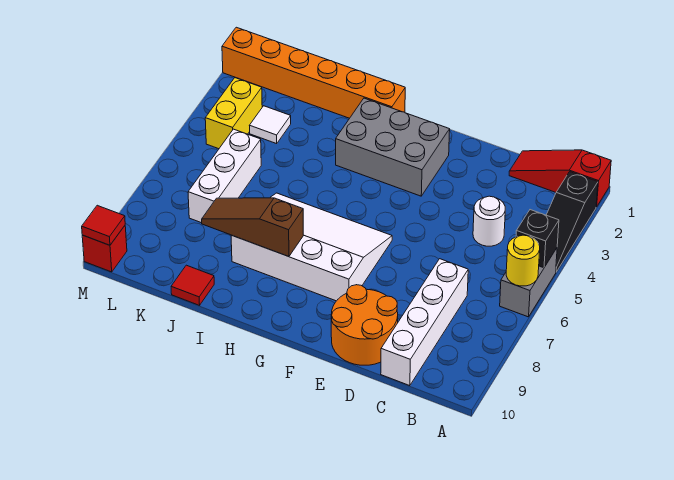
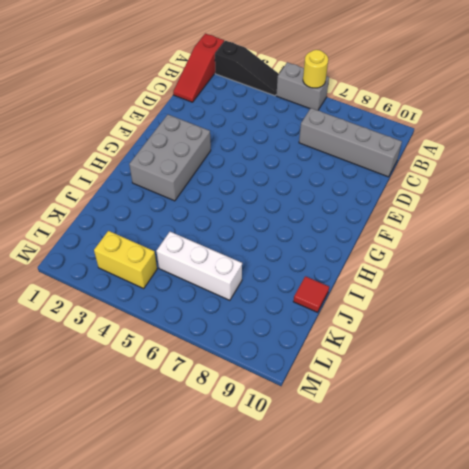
grey brick C7:C10 level 1 -> white brick C7:C10 level 1
none -> white round brick C4 level 1
none -> orange round brick D9:E10 level 1
none -> white slope F6:I8 level 1 top 8

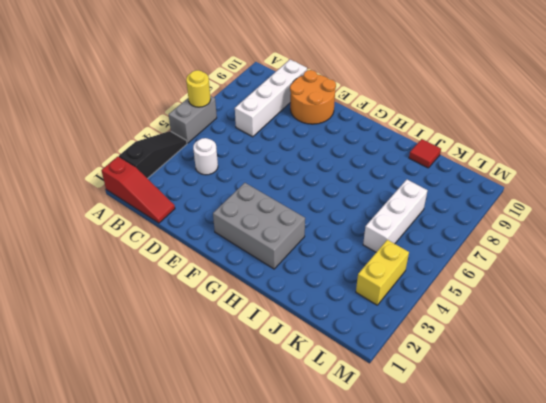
none -> white slope F6:I8 level 1 top 8
none -> orange brick H1:M1 level 1
none -> white tile K3 level 1

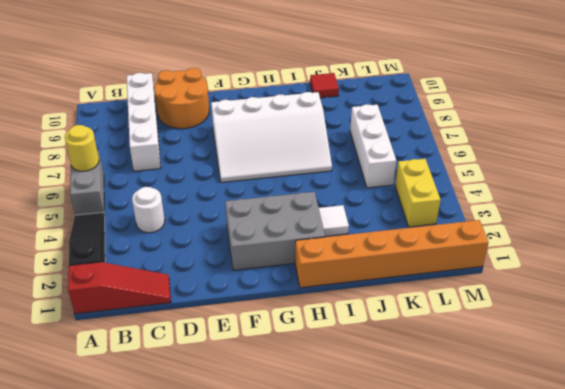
white tile I3 level 1 -> white tile K3 level 1
none -> red brick M10 level 1
none -> black brick A5 level 2
none -> brown slope H8:J8 level 2 top H

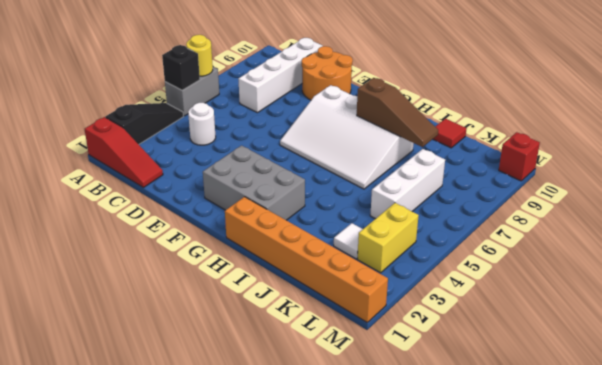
none -> red tile M10 level 2

